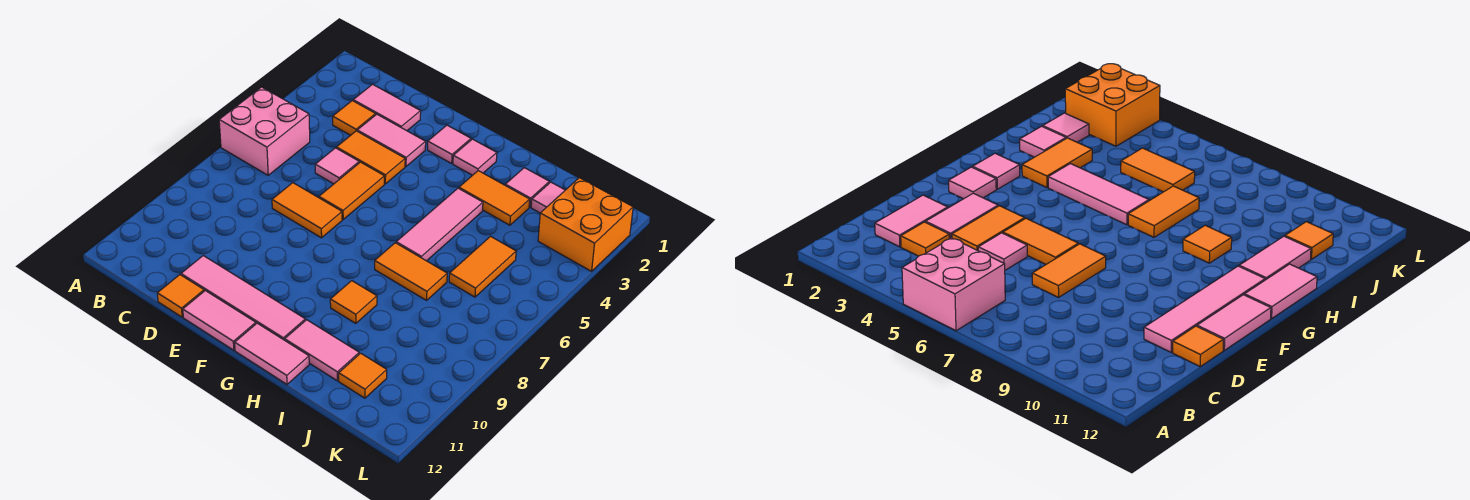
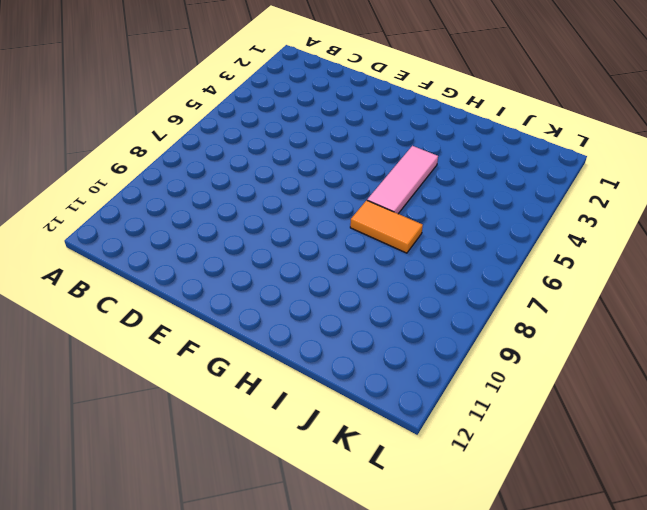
none -> pink brick A5:B6 level 1
none -> pink tile C2:D2 level 1
none -> orange tile C3 level 1

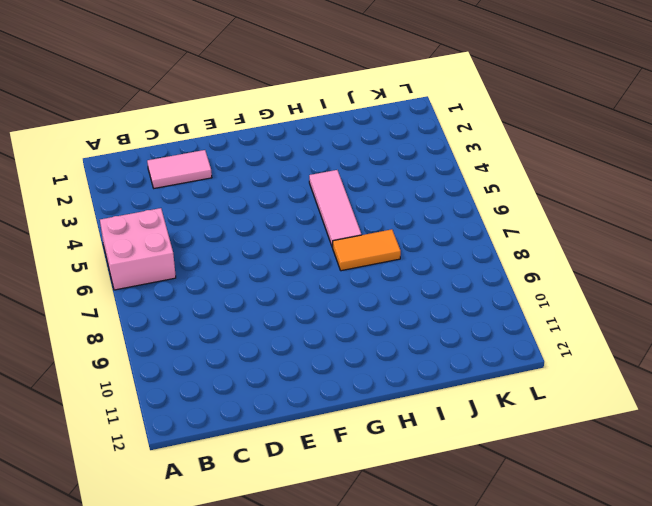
none -> orange tile C3 level 1
none -> pink tile D3:E3 level 1
none -> orange tile D4:E4 level 1

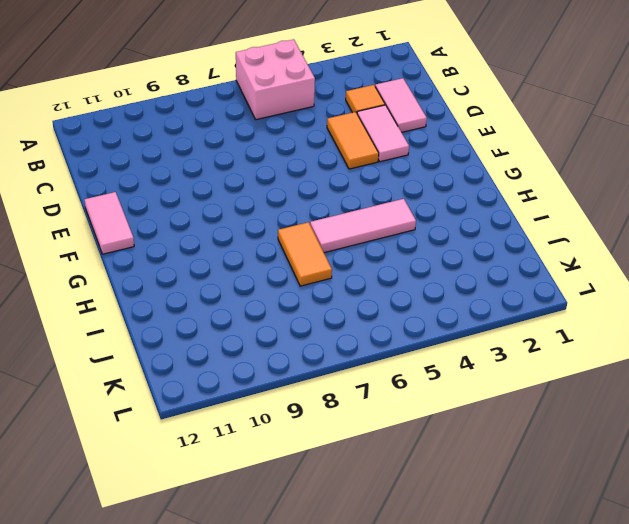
none -> pink tile D5 level 1
none -> orange tile D7:E7 level 1
none -> pink tile D11:G11 level 1

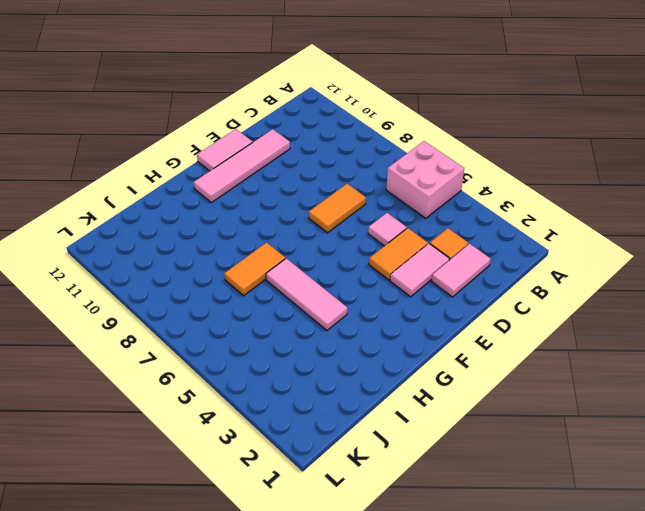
none -> orange tile D12 level 1
none -> orange tile E5:E6 level 1
none -> pink tile F2 level 1

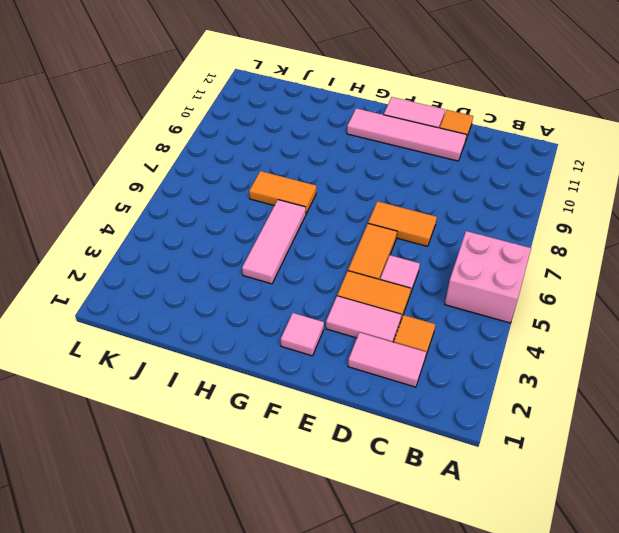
none -> pink tile G2 level 1
none -> pink tile G12:H12 level 1
none -> orange tile H3:I3 level 1

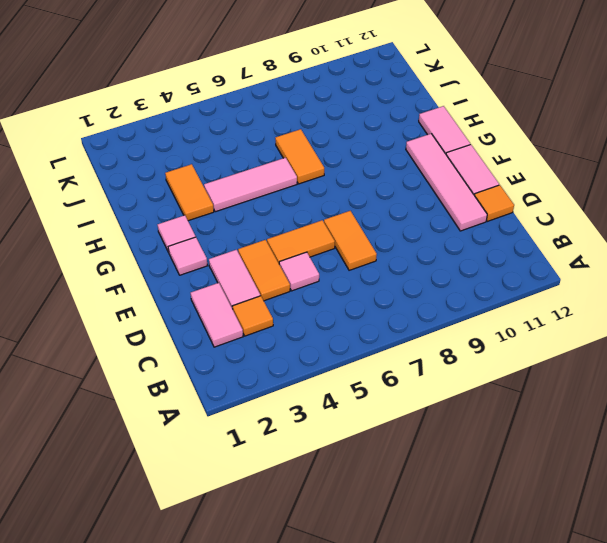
none -> pink brick A5:B6 level 1
none -> orange tile H9 level 1
none -> pink tile H11:I11 level 1

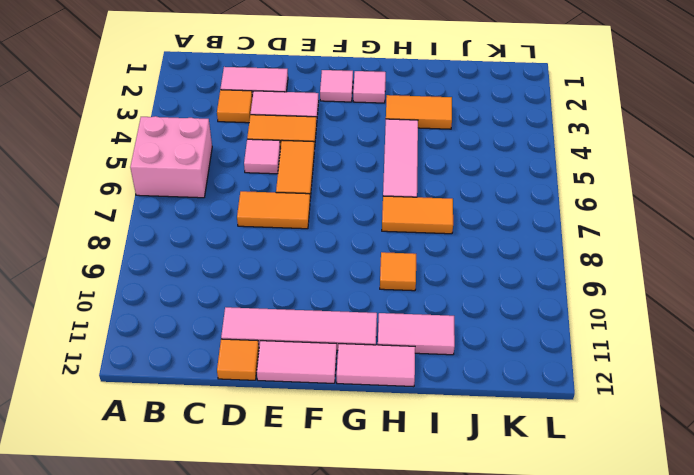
none -> pink tile I2 level 1
none -> pink tile J2 level 1
none -> orange tile J5:J6 level 1

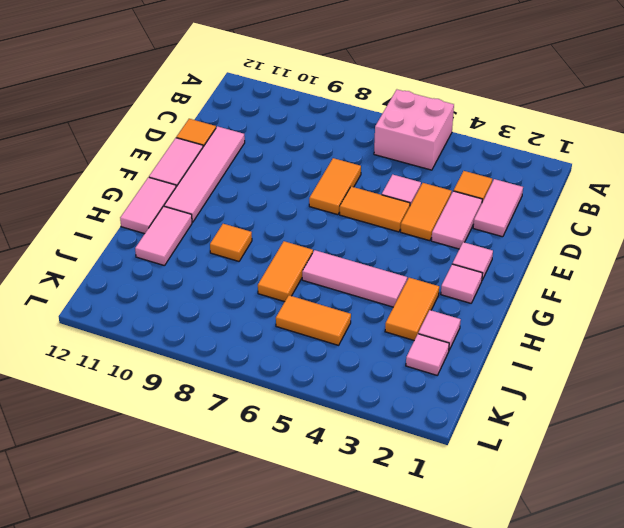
none -> orange tile J11 level 1
none -> orange brick K2:L3 level 1

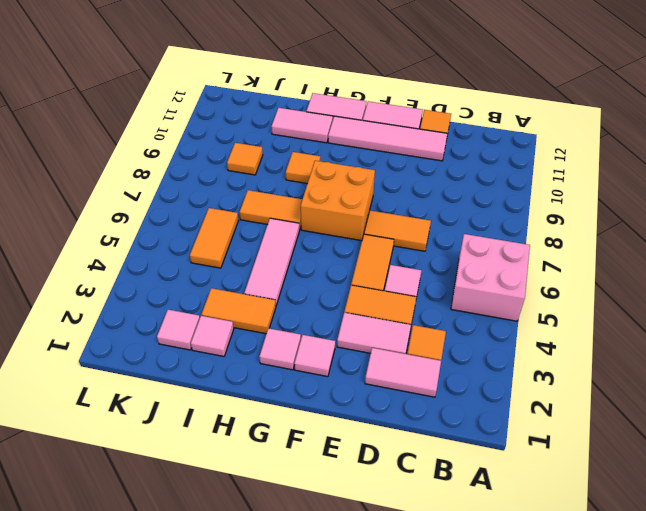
orange brick F7:G8 level 1 -> orange brick K2:L3 level 1
orange tile J9 level 1 -> orange tile J11 level 1

